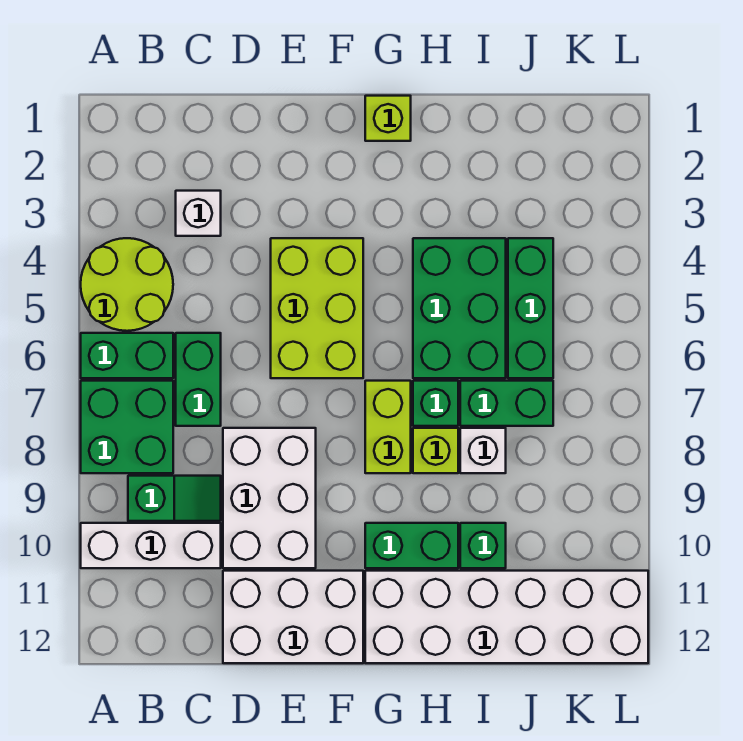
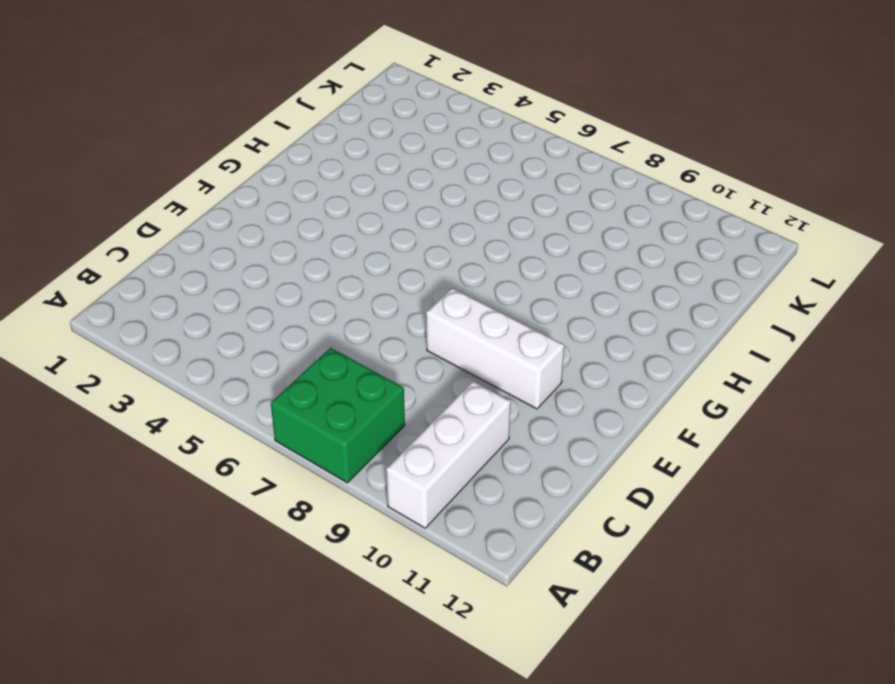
white brick E8:E10 level 1 -> white brick D8:E10 level 1
none -> lime round brick A4:B5 level 1
none -> green brick A6:B6 level 1
none -> green slope B9:C9 level 1 top B

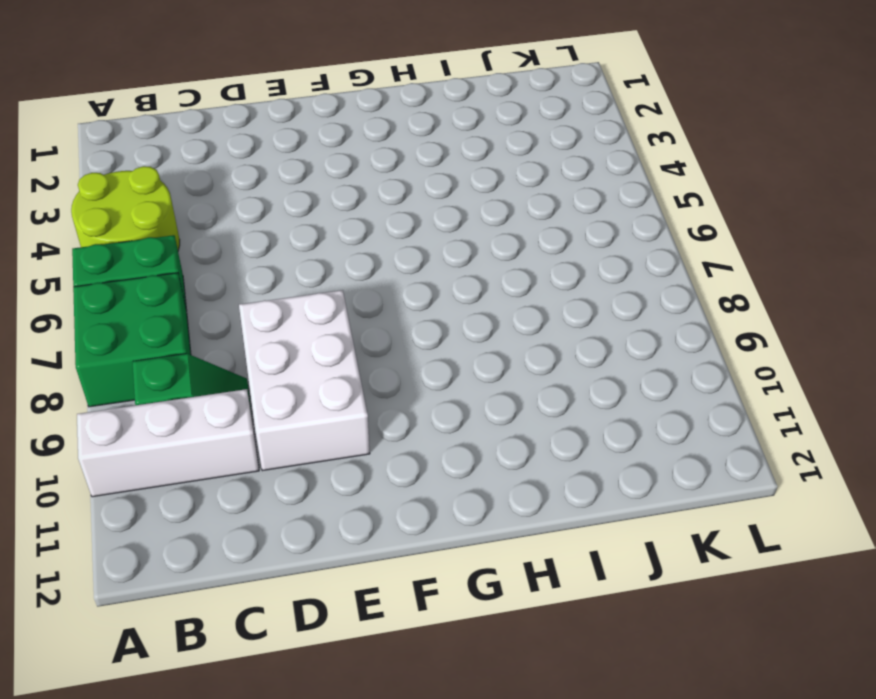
none -> white brick C3 level 1
none -> green brick C6:C7 level 1
none -> white brick D11:F12 level 1

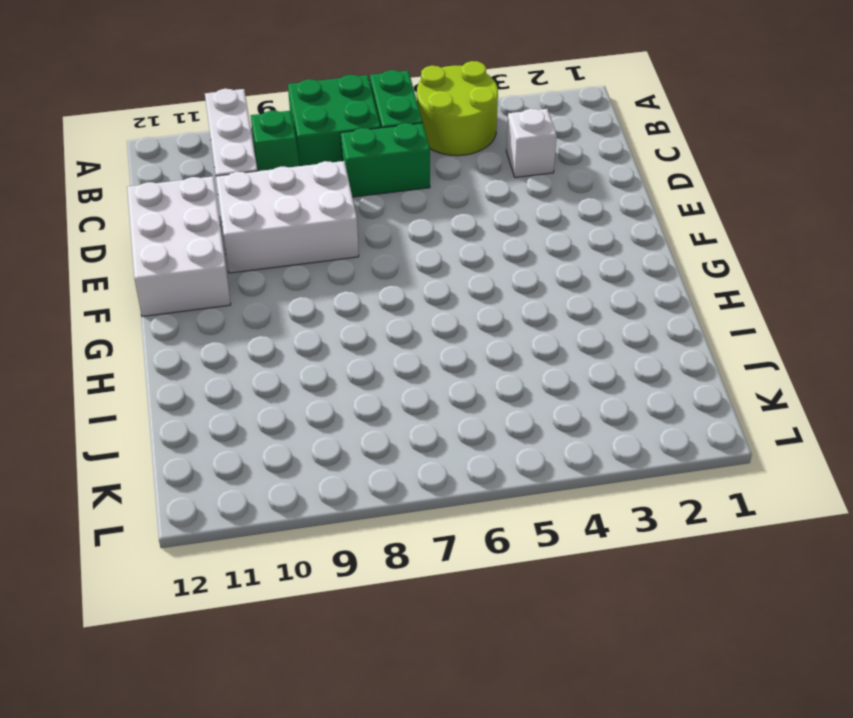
none -> lime brick E4:F6 level 1
none -> lime brick G1 level 1
none -> lime brick G7:G8 level 1

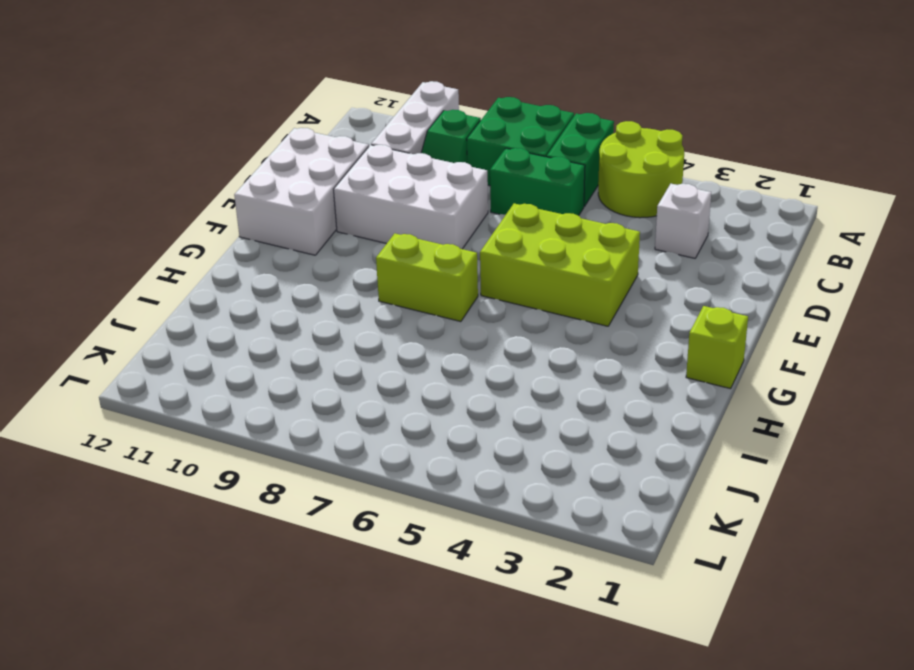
none -> green brick G10:H10 level 1
none -> white brick G11:L12 level 1
none -> green brick H4:I6 level 1

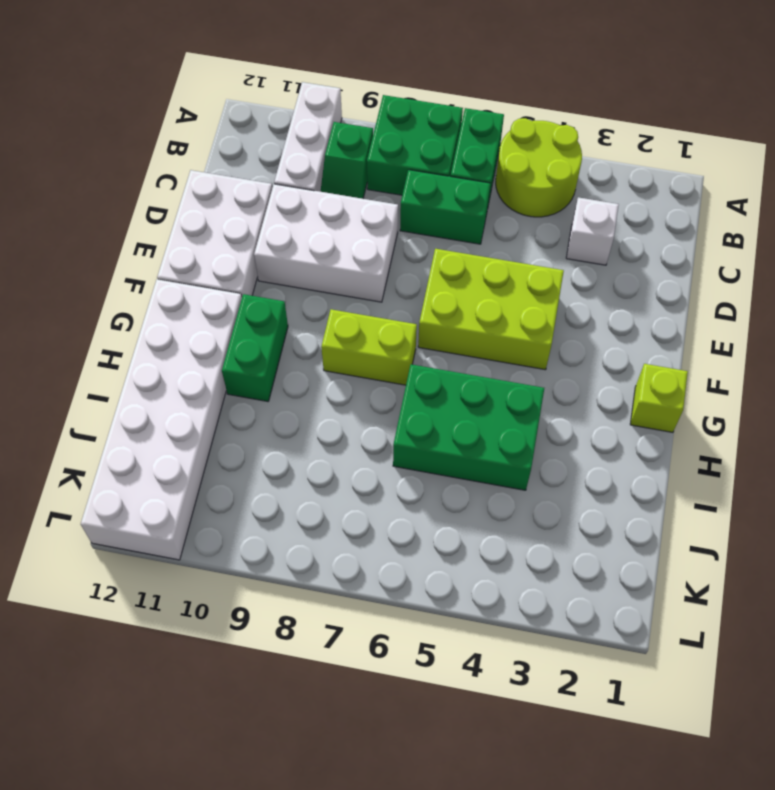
none -> green brick H7 level 1
none -> lime brick H8 level 1
none -> green brick I7:J7 level 1

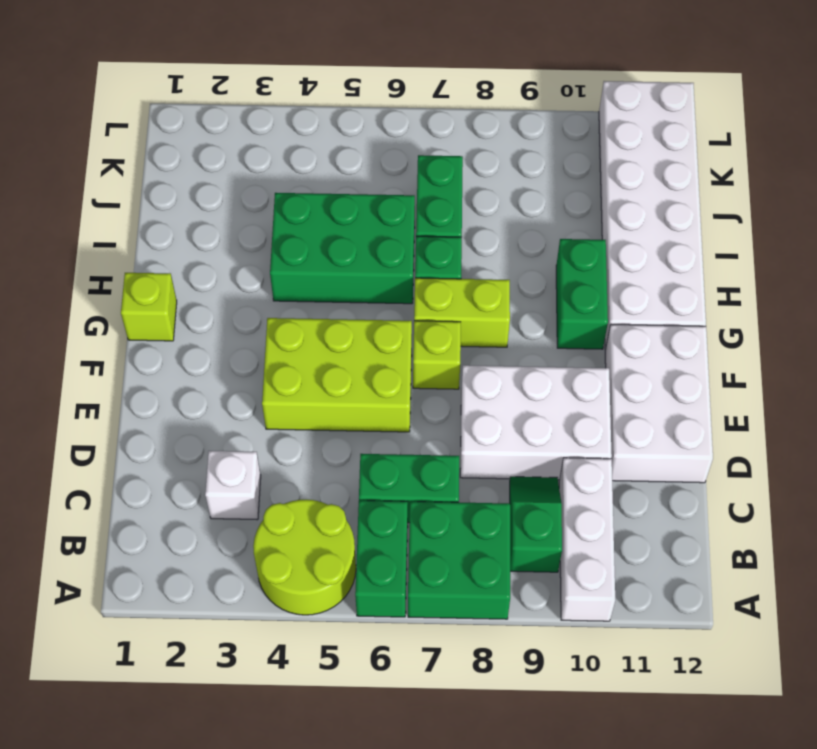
lime brick F7 level 1 -> lime brick H8 level 1
none -> white brick I8 level 1
none -> green brick I10 level 1
none -> green brick J4:J6 level 1

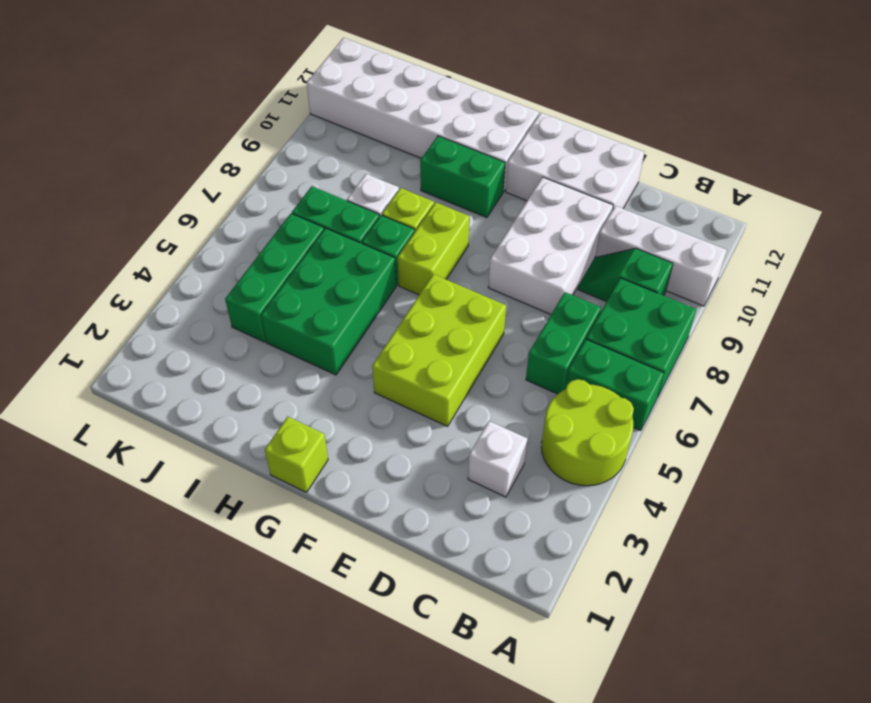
none -> green brick I10 level 1

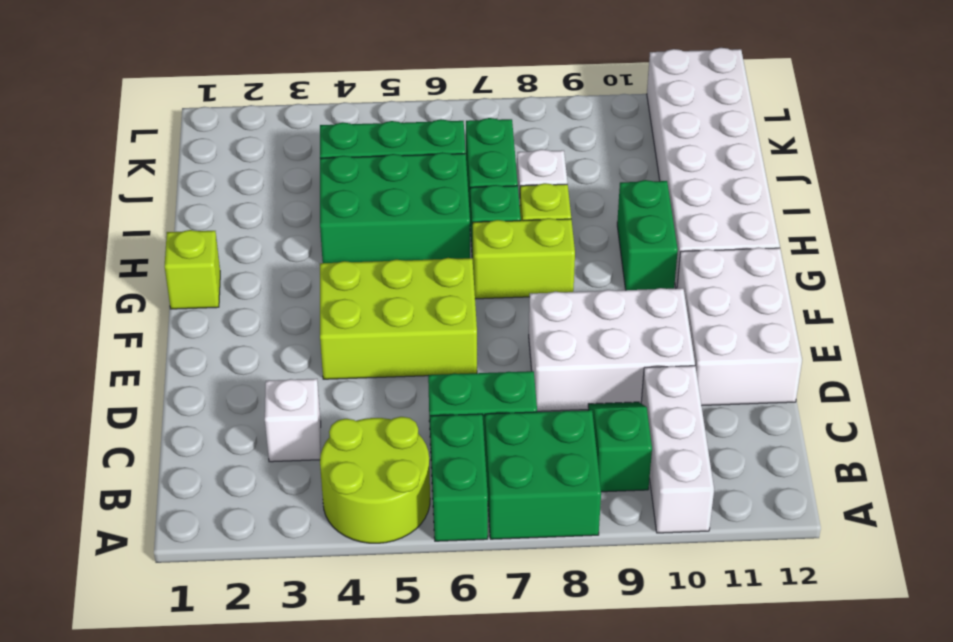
none -> green brick I10 level 1

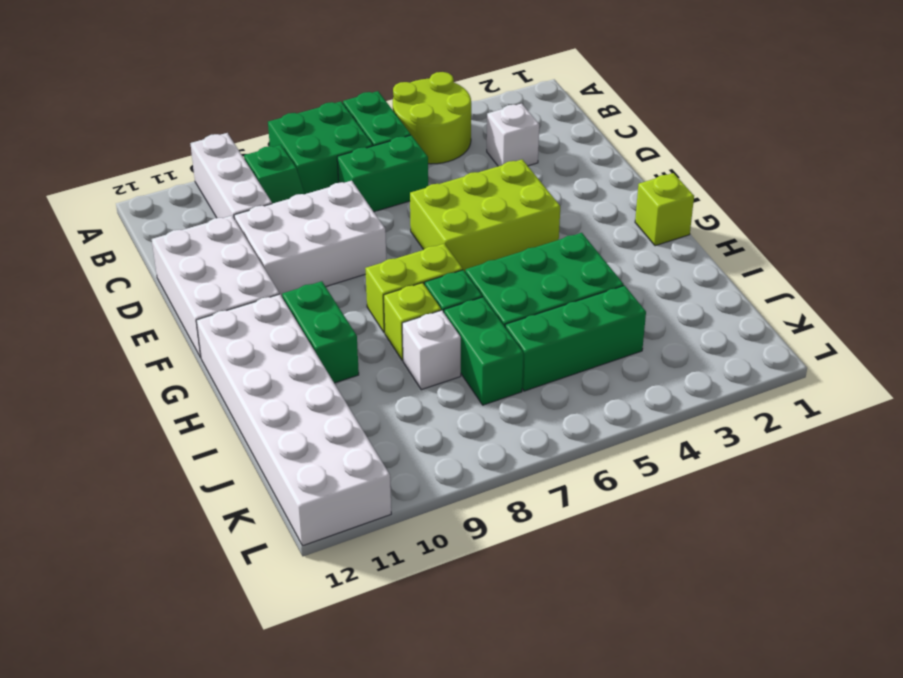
none -> green brick I10 level 1

